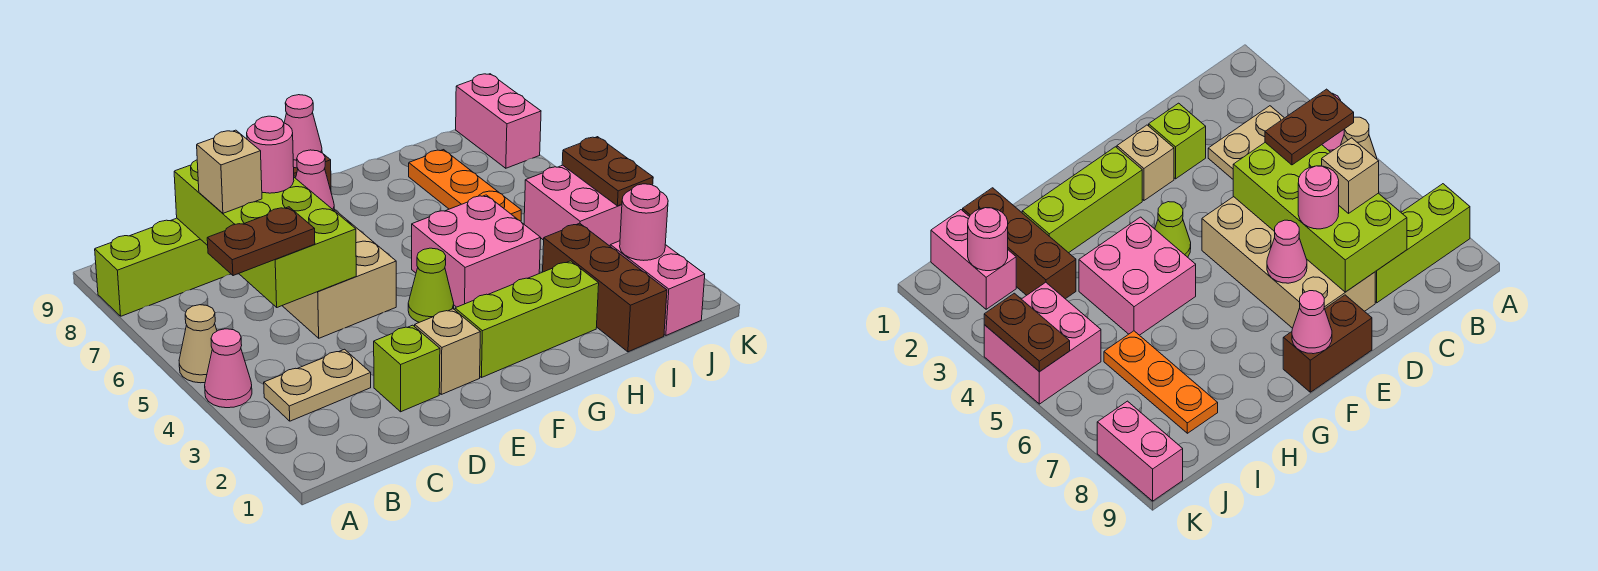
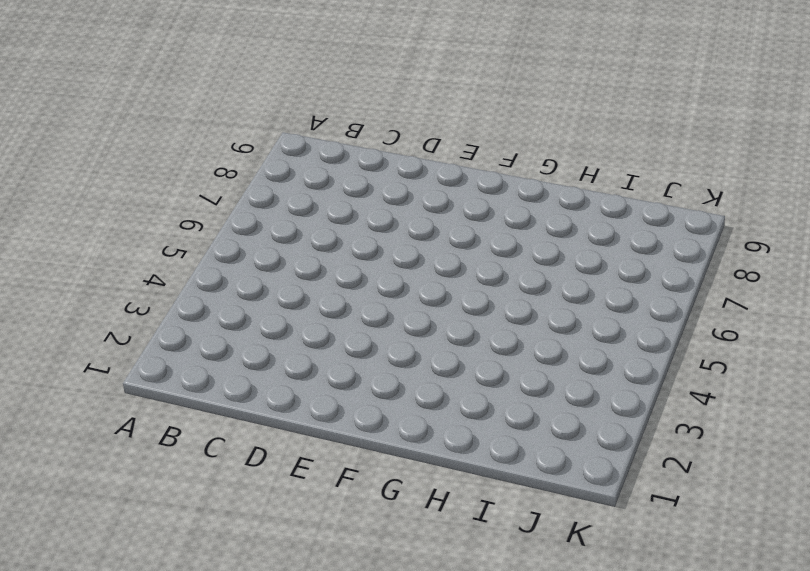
none -> pink cone A4 level 1
none -> tan cone A5 level 1
none -> lime brick A8:C8 level 1

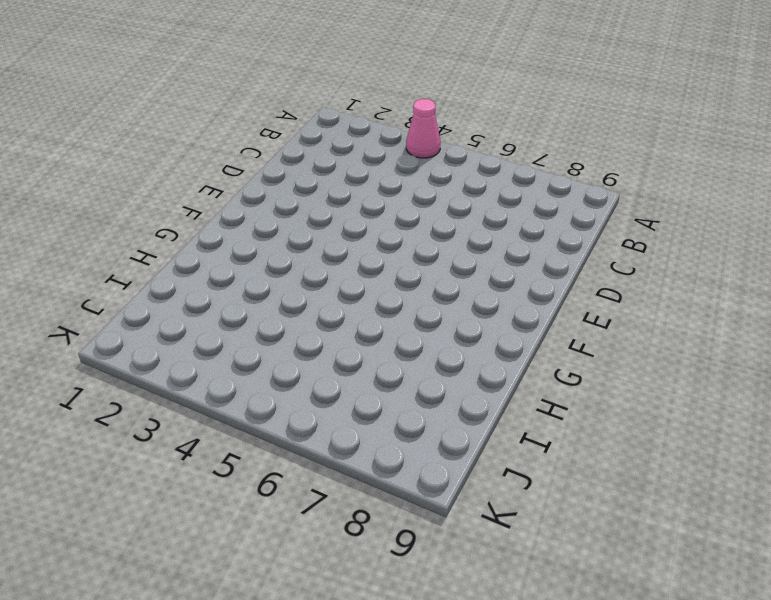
none -> tan cone A5 level 1
none -> lime brick A8:C8 level 1
none -> tan plate B3:C3 level 1

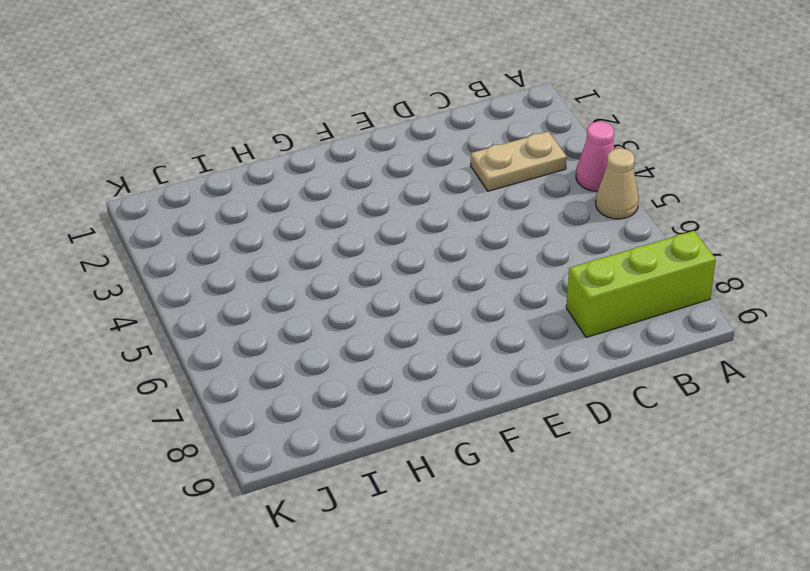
none -> lime brick D2 level 1
none -> tan brick D5:E8 level 1
none -> tan brick E2 level 1

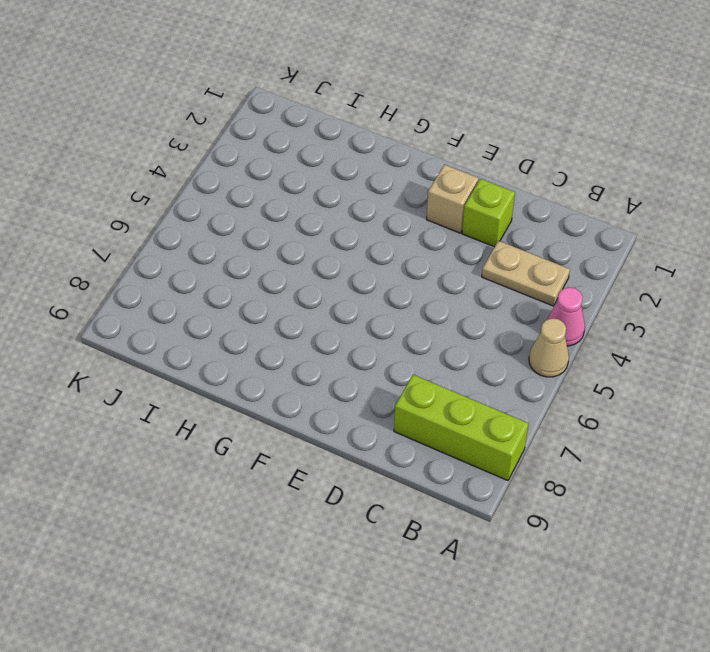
none -> tan brick D5:E8 level 1
none -> brown brick E9:F9 level 1
none -> lime brick F2:H2 level 1

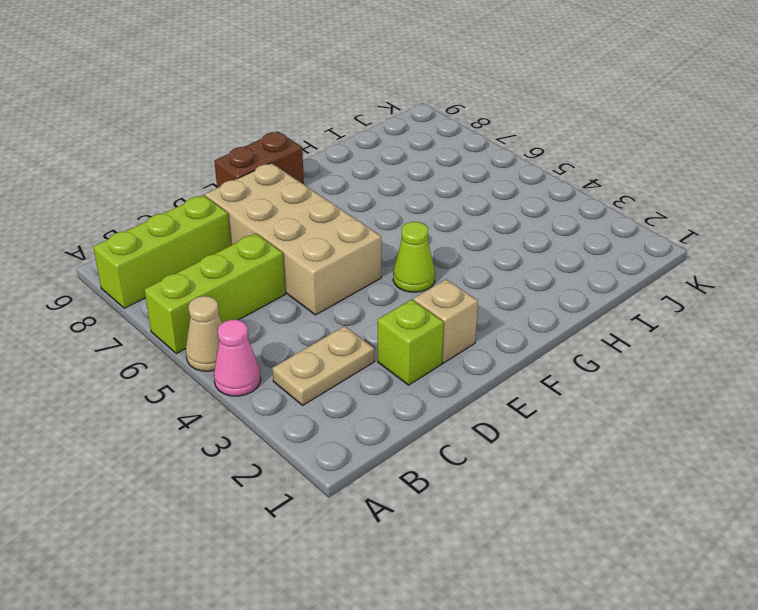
lime brick A6:C6 level 1 -> lime brick F2:H2 level 1
none -> pink brick G4:H5 level 1
none -> brown brick I1:I3 level 1
none -> orange plate I6:I8 level 1

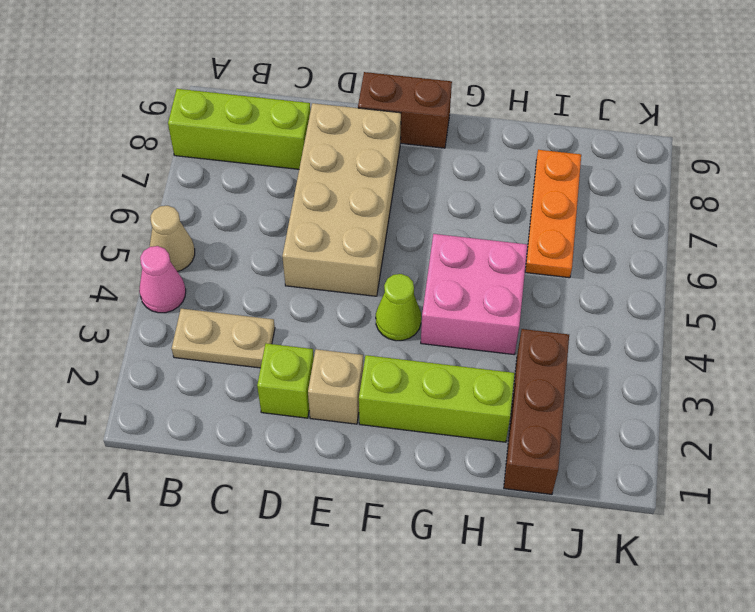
none -> pink brick J1:J2 level 1
none -> pink brick J4:K5 level 1
none -> pink brick K8:K9 level 1

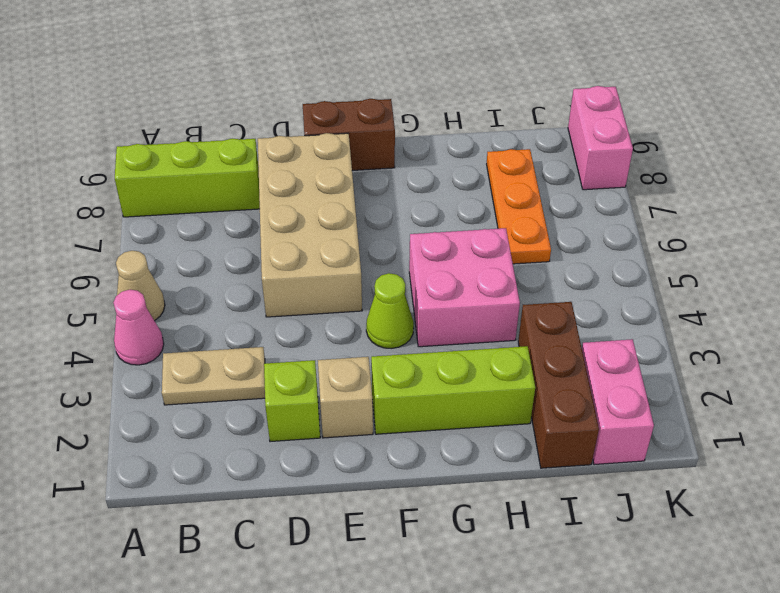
none -> pink brick J4:K5 level 1
none -> lime brick C5:D8 level 2
none -> pink cone E7 level 2

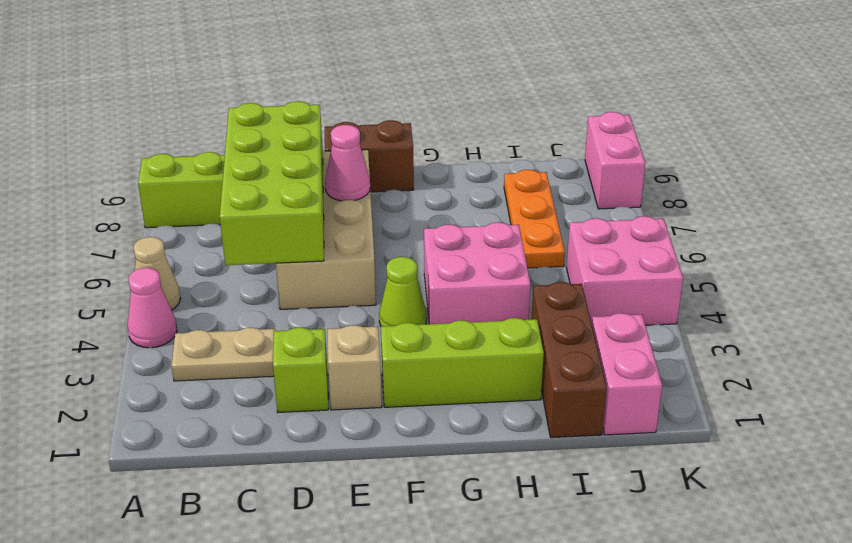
none -> pink cone F9 level 2
none -> pink round brick J2 level 2
none -> brown plate K4:K5 level 2

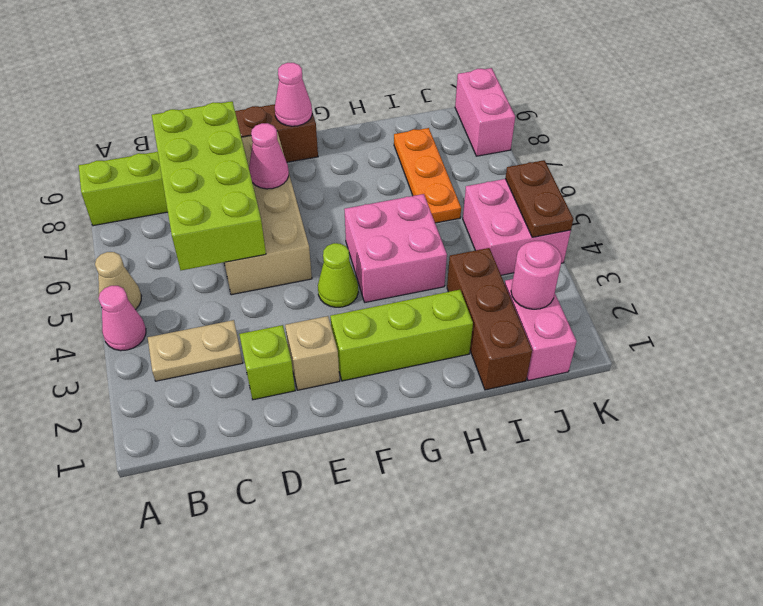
none -> brown plate B5:C5 level 3
none -> tan brick C7 level 3
none -> pink round brick D7 level 3

